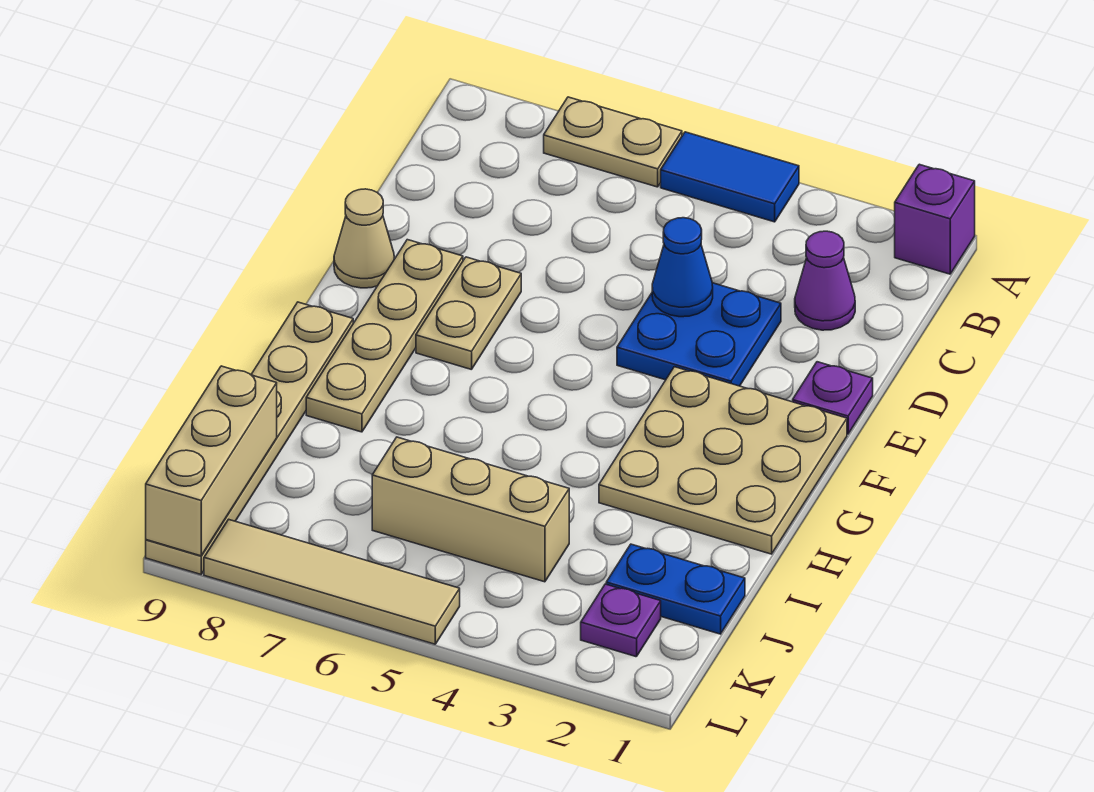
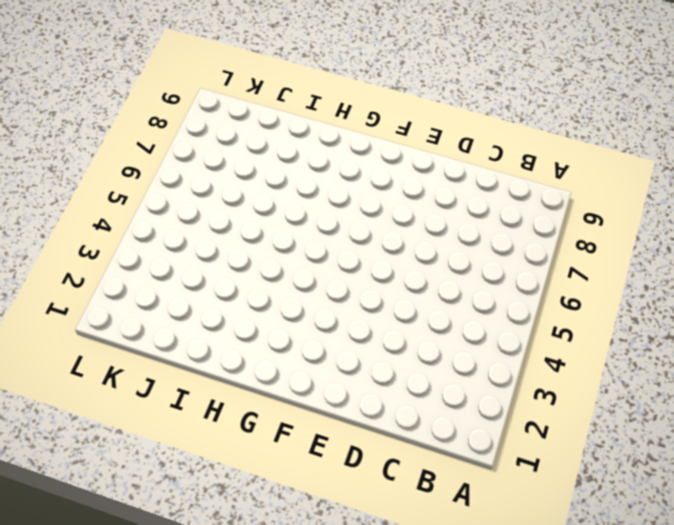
none -> purple brick A1 level 1
none -> blue tile A4:A5 level 1
none -> tan plate A6:A7 level 1

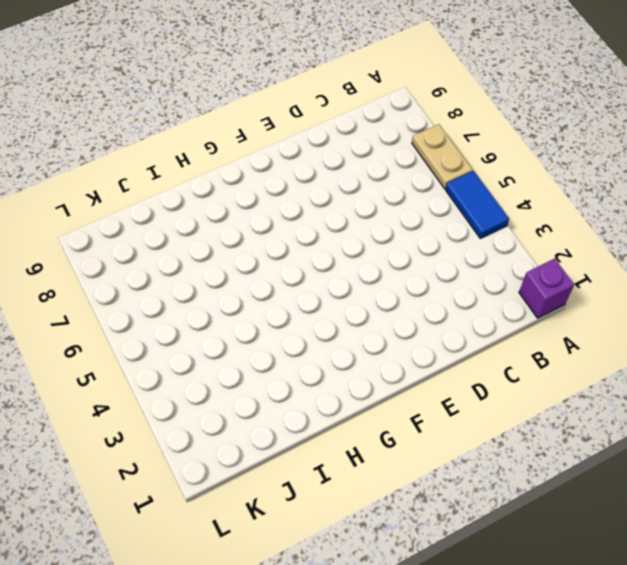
none -> purple cone C2 level 1
none -> blue plate D3:E4 level 1
none -> purple plate E1 level 1

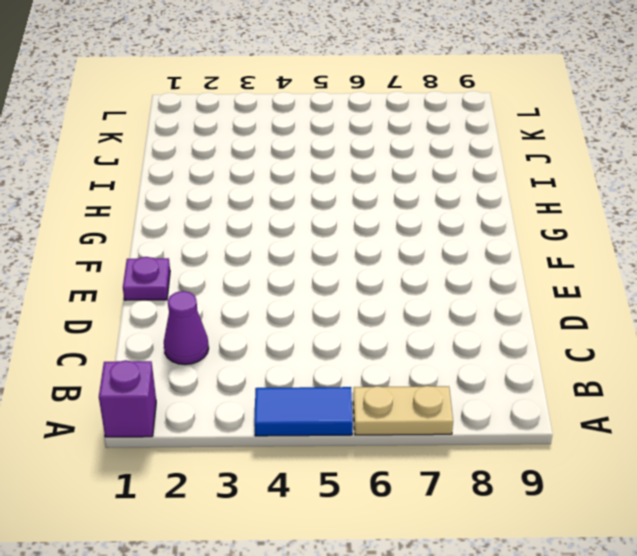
none -> blue plate D3:E4 level 1
none -> tan plate E7:F7 level 1
none -> tan plate E8:H8 level 1

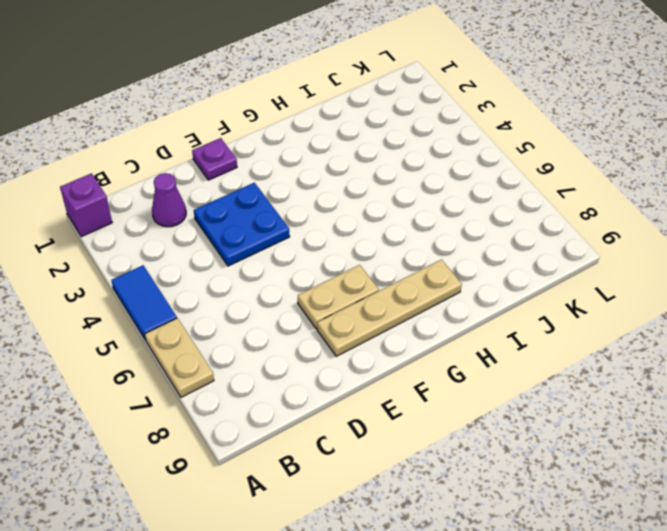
none -> tan cone E9 level 1
none -> tan plate F1:H3 level 1
none -> tan plate G9:L9 level 1

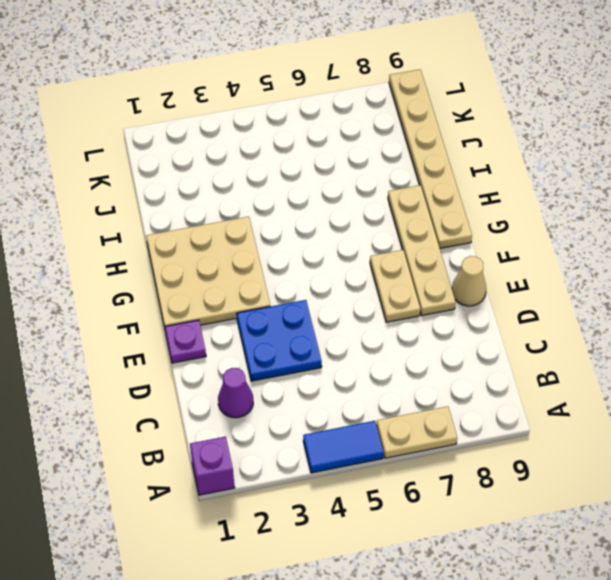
none -> blue plate J1:J2 level 1
none -> tan brick J4:J6 level 1
none -> purple plate K2 level 1

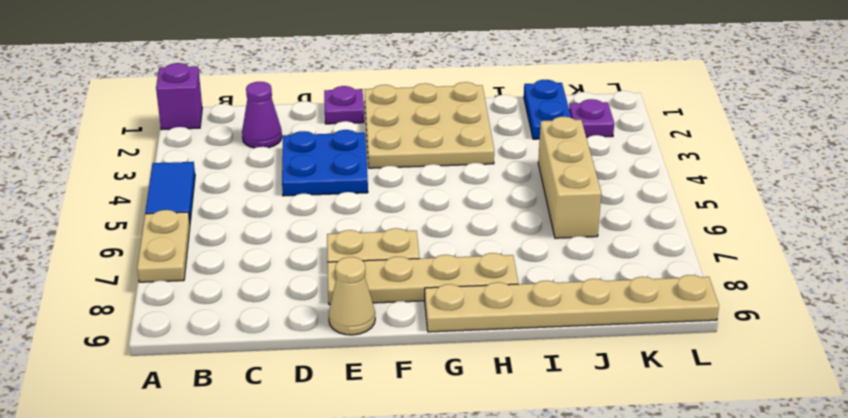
none -> tan tile L5:L8 level 1
none -> blue cone D4 level 2
none -> tan brick J9:L9 level 2

